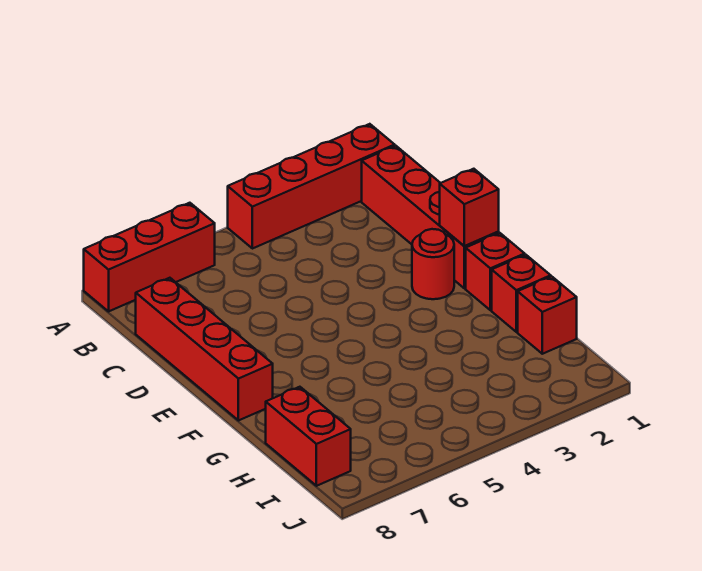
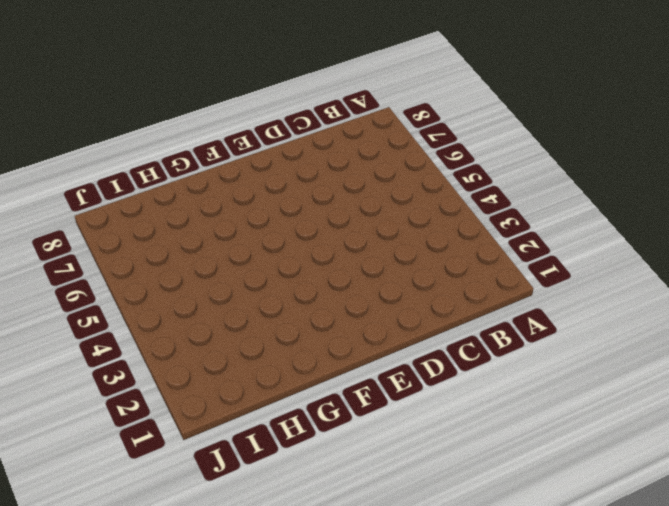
none -> red brick A1:A4 level 1
none -> red brick A6:A8 level 1

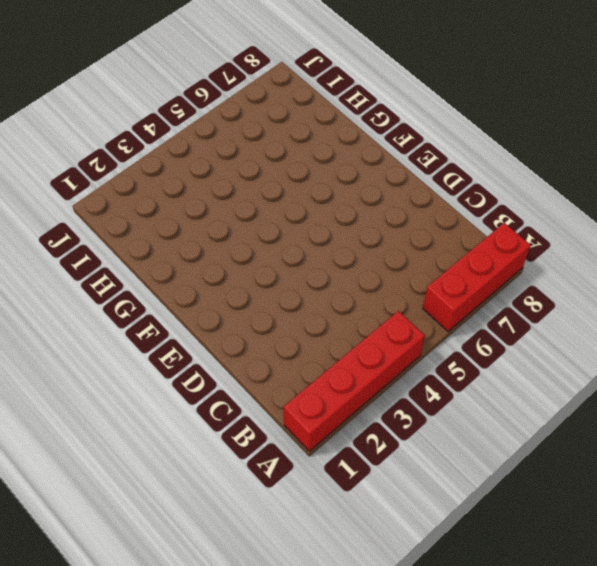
none -> red brick B1:E1 level 1
none -> red brick C8:F8 level 1

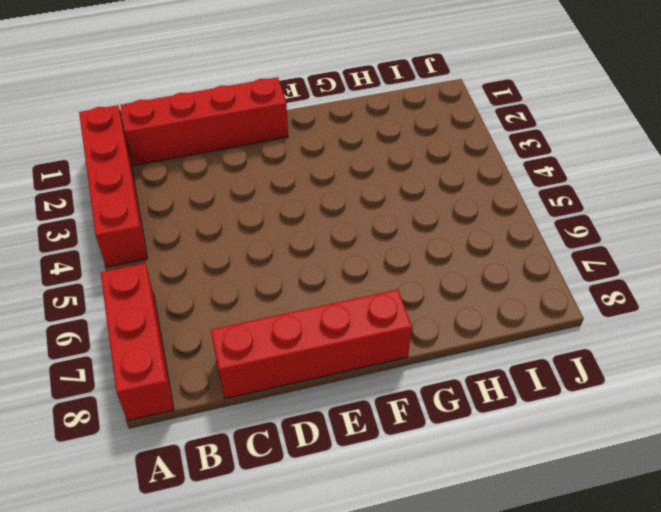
none -> red round brick E2 level 1
none -> red brick F1 level 1

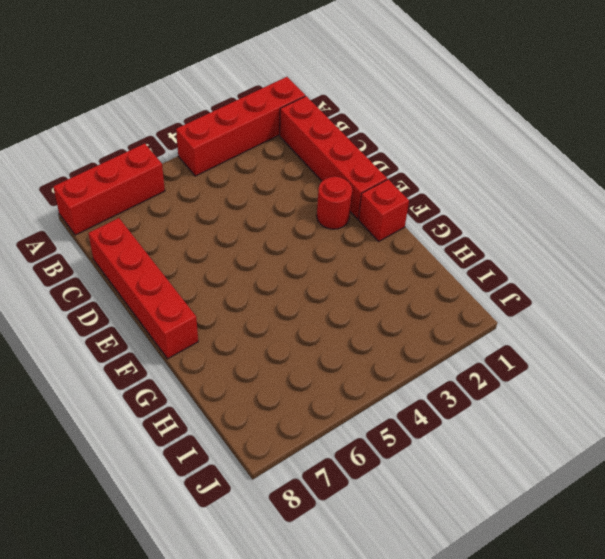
none -> red brick G1 level 1
none -> red brick H1 level 1

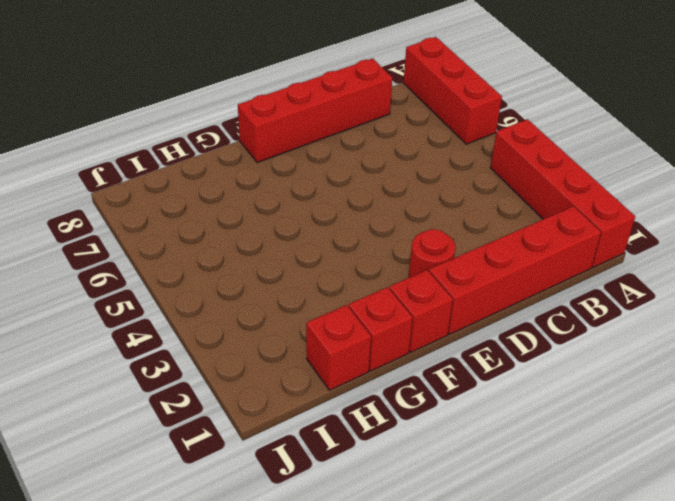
none -> red brick H8:I8 level 1
none -> red brick E1 level 2

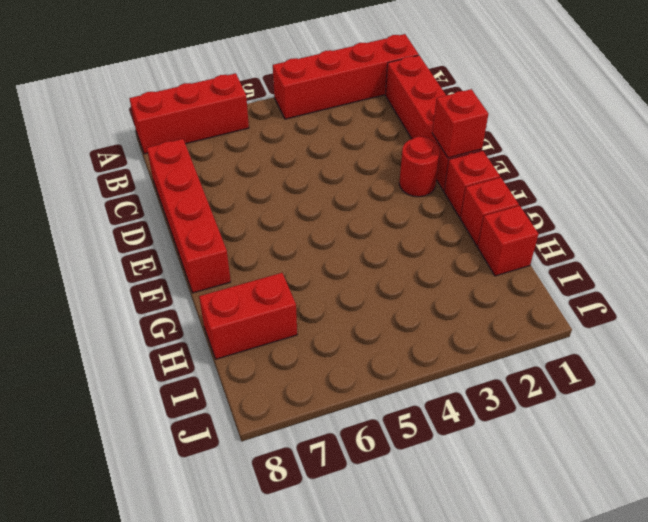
red brick H7:H8 level 1 -> red brick H8:I8 level 1

